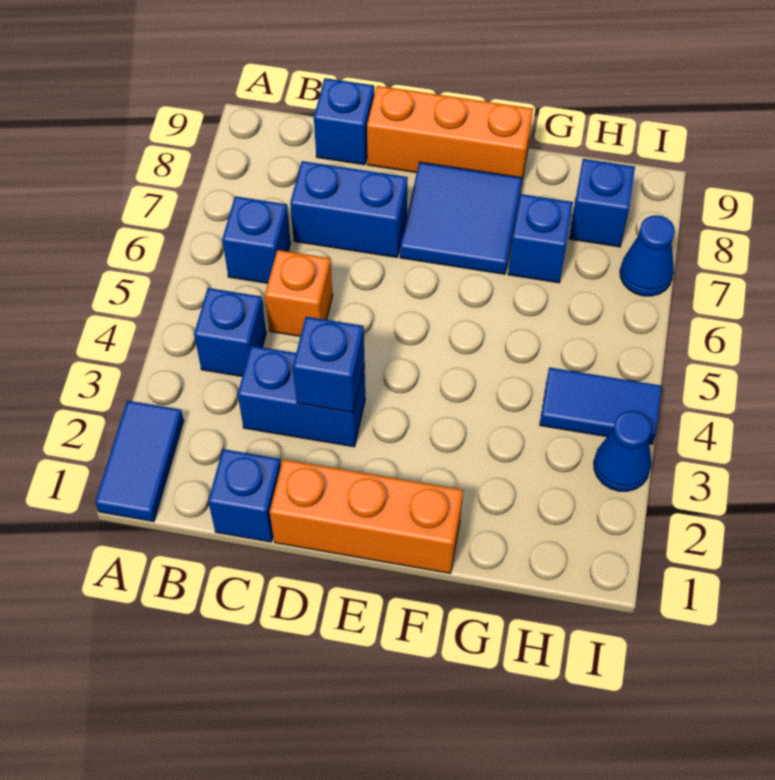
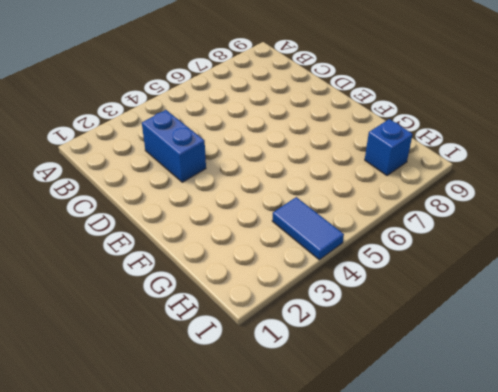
none -> blue tile A1:A2 level 1
none -> blue brick B4 level 1
none -> blue brick B6 level 1

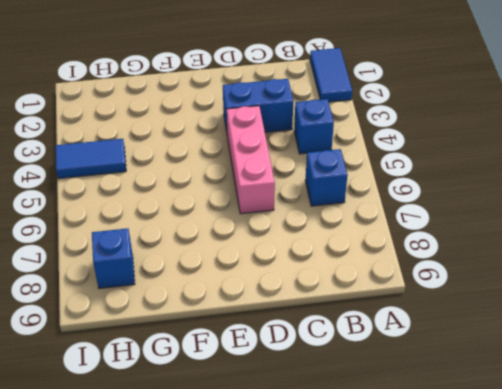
pink brick D4:D6 level 1 -> none
none -> blue brick C1 level 1
none -> orange brick C5 level 1
none -> blue brick C7:D7 level 1

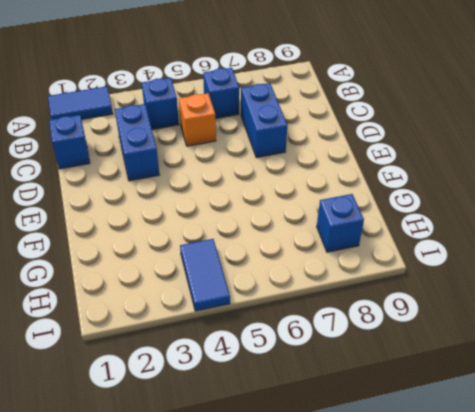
none -> blue brick C9 level 1
none -> orange brick D1:F1 level 1
none -> orange brick D9:F9 level 1

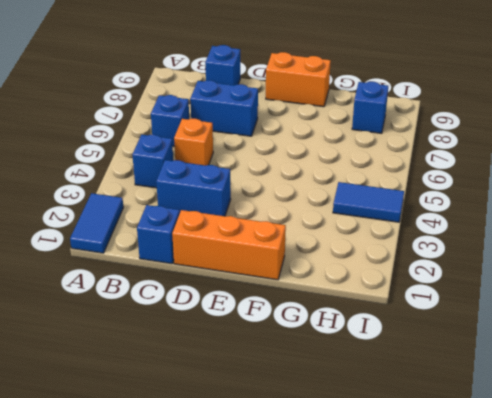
orange brick E9:F9 level 1 -> orange brick D9:F9 level 1
none -> blue tile E7:F8 level 1
none -> blue brick G7 level 1
none -> blue cone I3 level 1

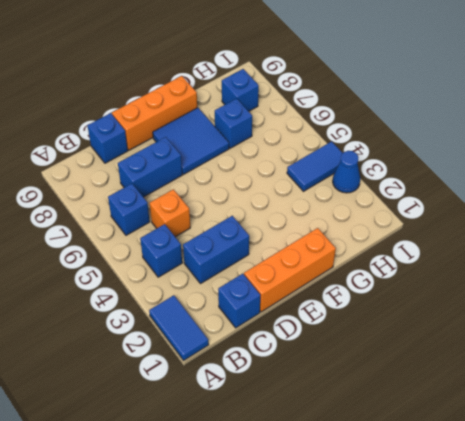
none -> blue cone I7 level 1
none -> blue brick D3 level 2

